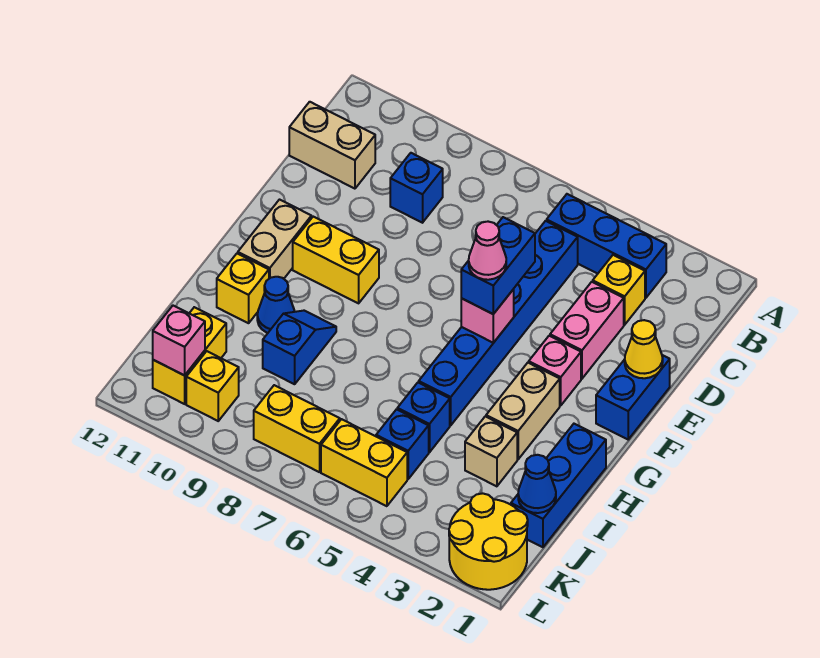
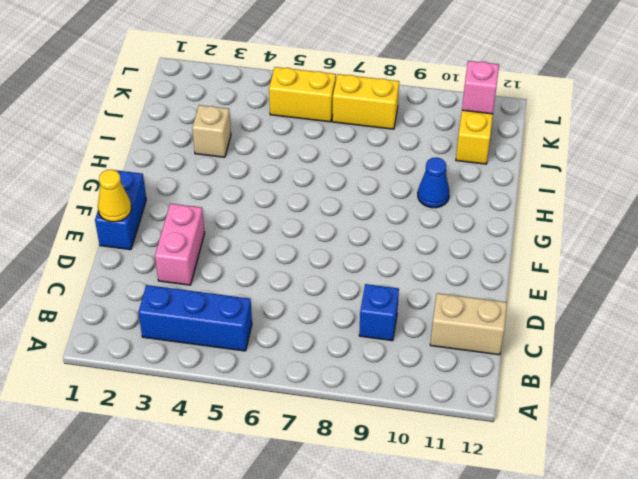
none -> yellow brick C3 level 1
none -> blue brick C5:H5 level 1
none -> pink brick F3 level 1

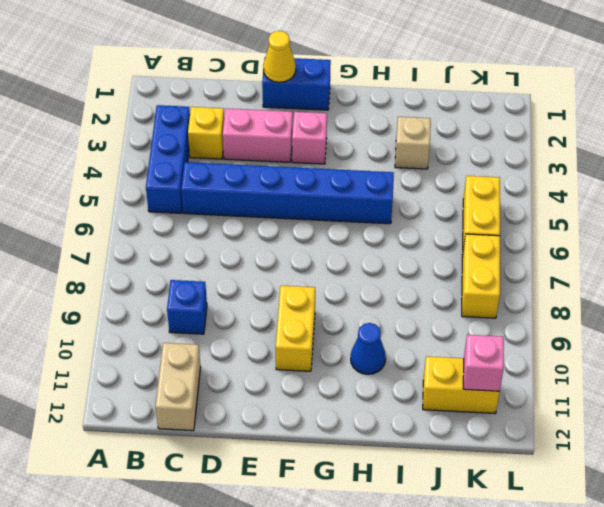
none -> tan brick F11:G11 level 1
none -> tan brick G3:H3 level 1
none -> blue brick H1:J1 level 1

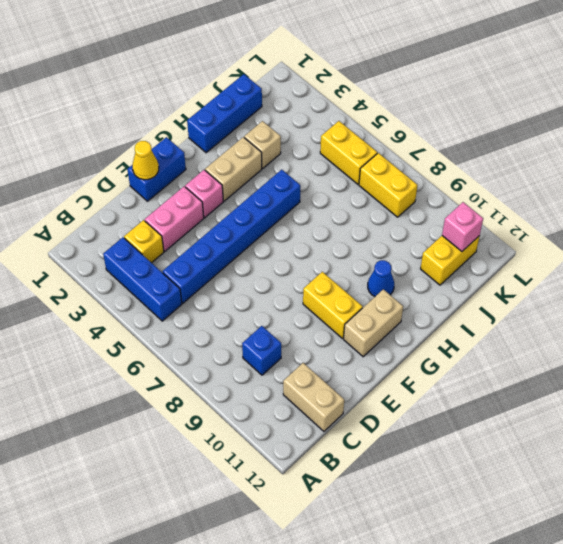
none -> blue slope H9:I9 level 1 top I
none -> yellow brick H11 level 1
none -> blue brick I5 level 1

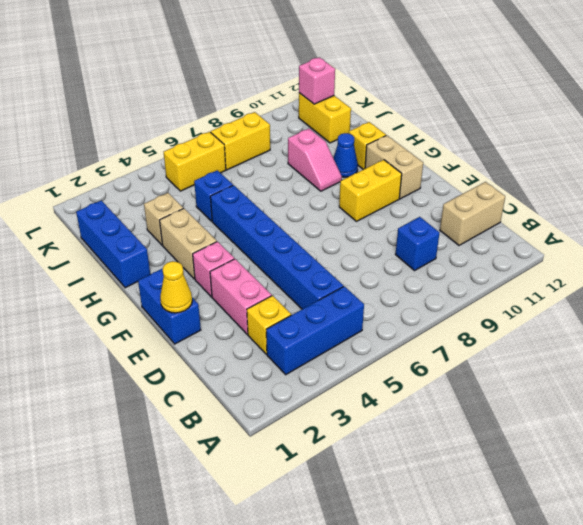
pink slope H9:I9 level 1 top I -> blue slope H9:I9 level 1 top I
none -> blue brick J5 level 1
none -> yellow round brick K1:L2 level 1
none -> yellow brick K10 level 1

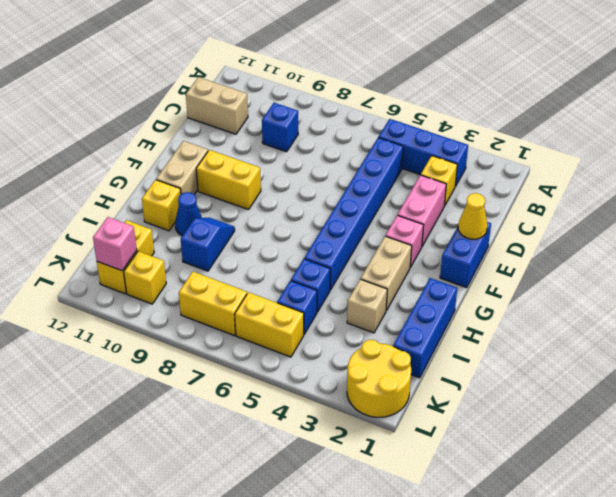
none -> pink brick F5 level 2
none -> blue cone J1 level 2
none -> blue brick E5:F5 level 3

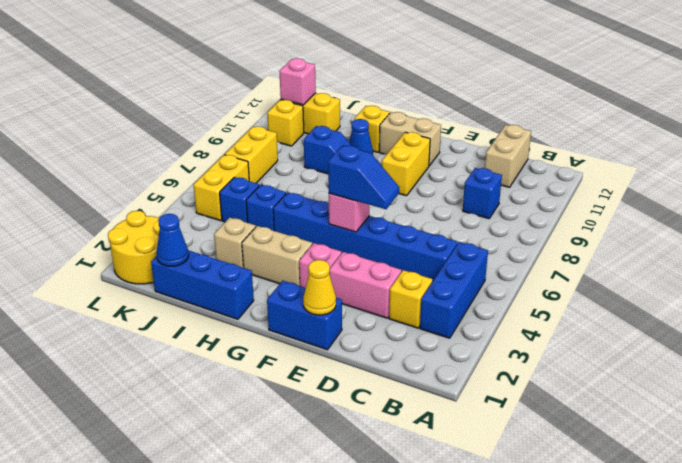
blue slope E5:F5 level 3 top F -> blue brick E5:F5 level 3
none -> pink cone F5 level 4

